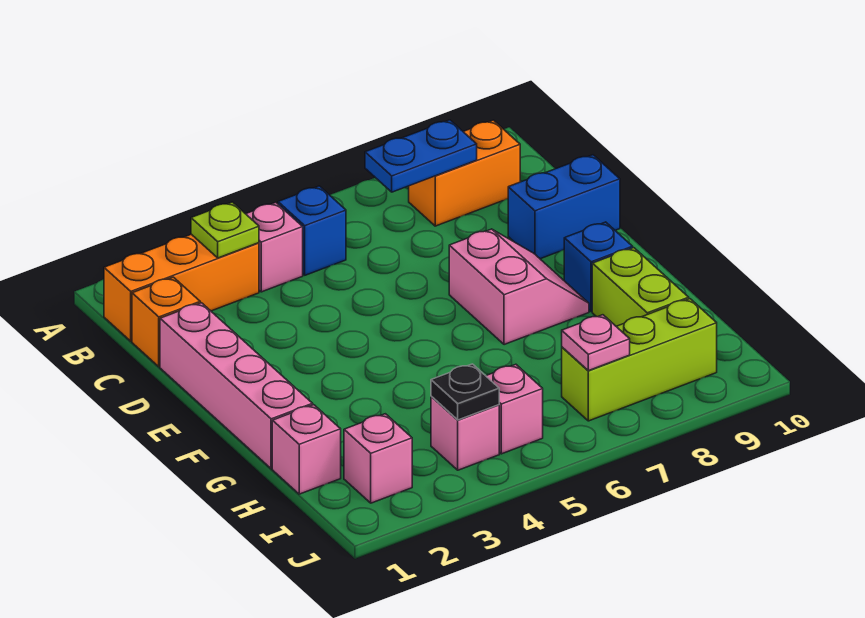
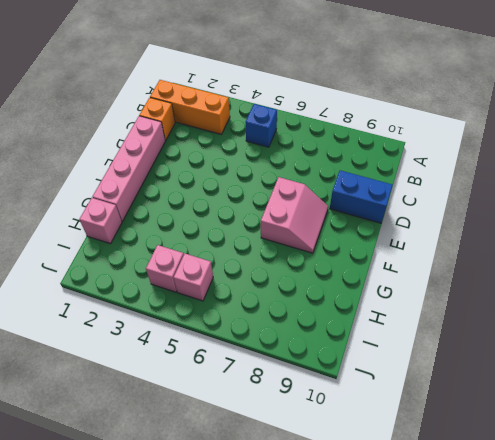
none -> pink brick B4 level 1
none -> orange brick B8:B9 level 1
none -> blue brick F9 level 1

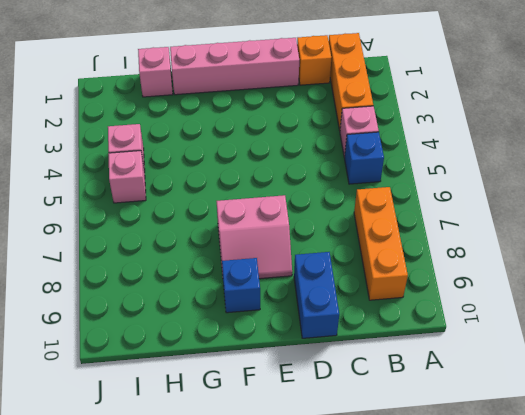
orange brick B7:B9 level 1 -> orange brick B8:B9 level 1
none -> lime brick G9:H9 level 1
none -> pink brick I2 level 1
none -> lime brick I7:I9 level 1

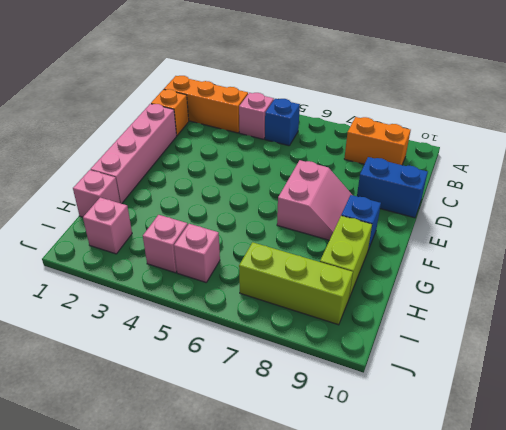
none -> lime plate B3 level 2
none -> blue plate B7:B8 level 2
none -> black plate I4 level 2

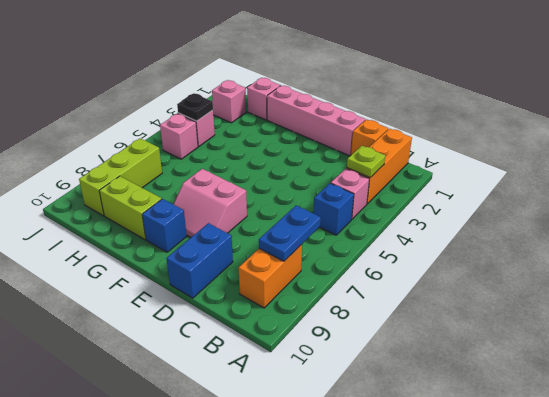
none -> pink plate I7 level 2

